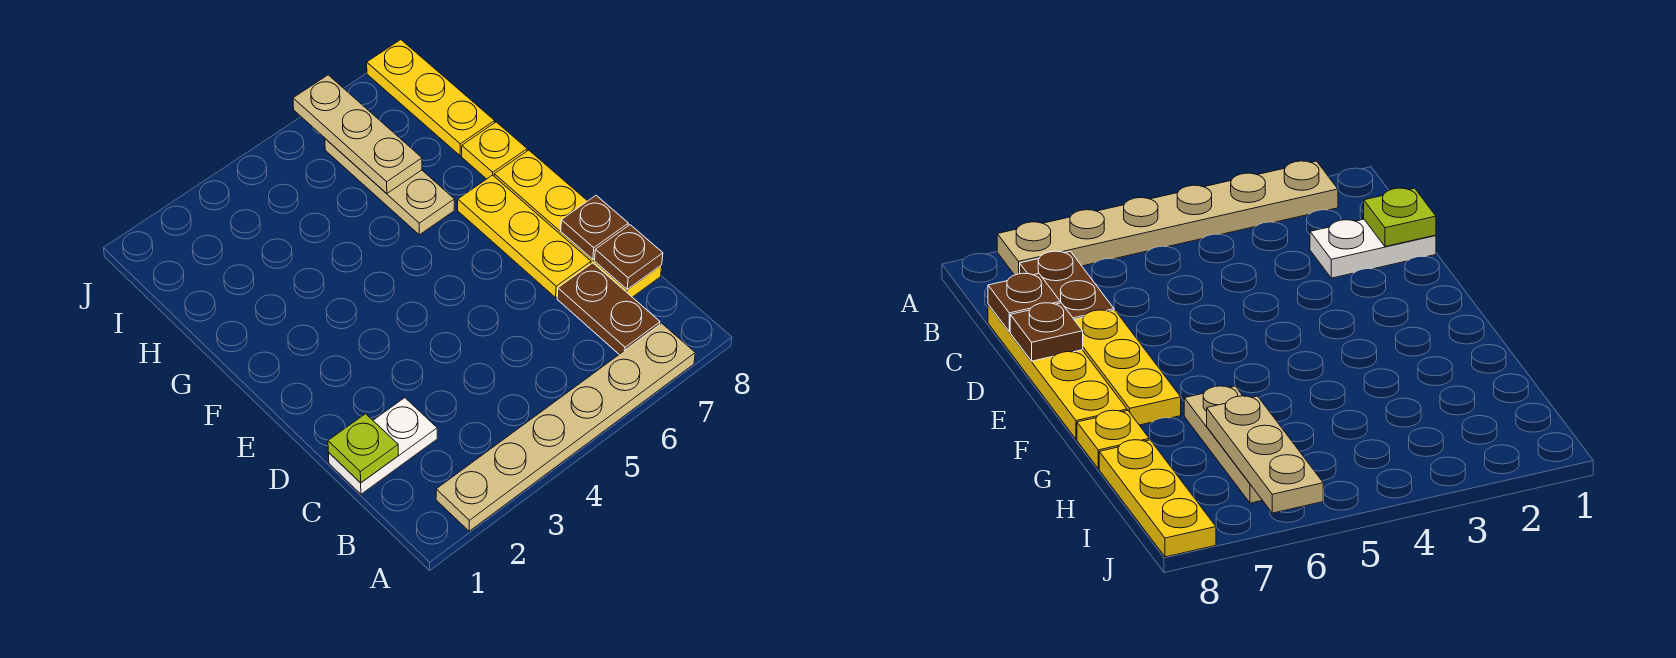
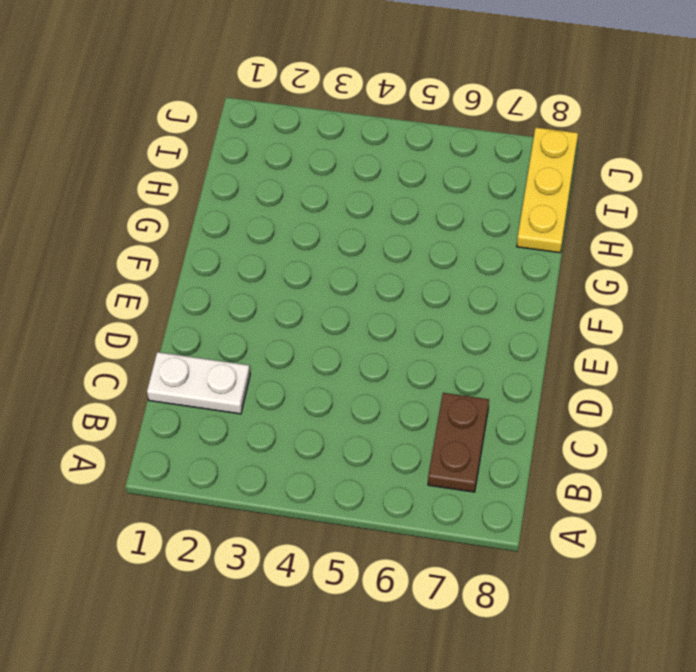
none -> tan plate A2:A7 level 1
none -> yellow plate C8:F8 level 1
none -> yellow plate D7:F7 level 1

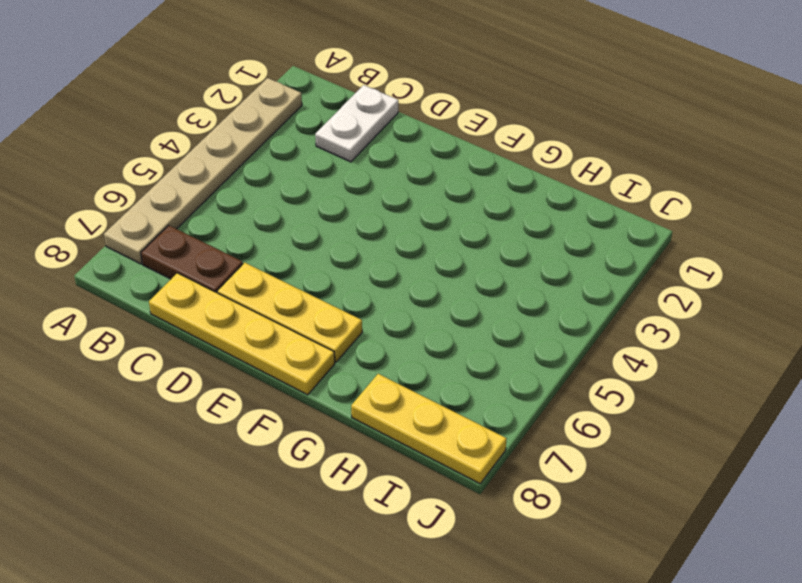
none -> tan plate G6:I6 level 1
none -> yellow plate G8 level 1
none -> lime plate C1 level 2

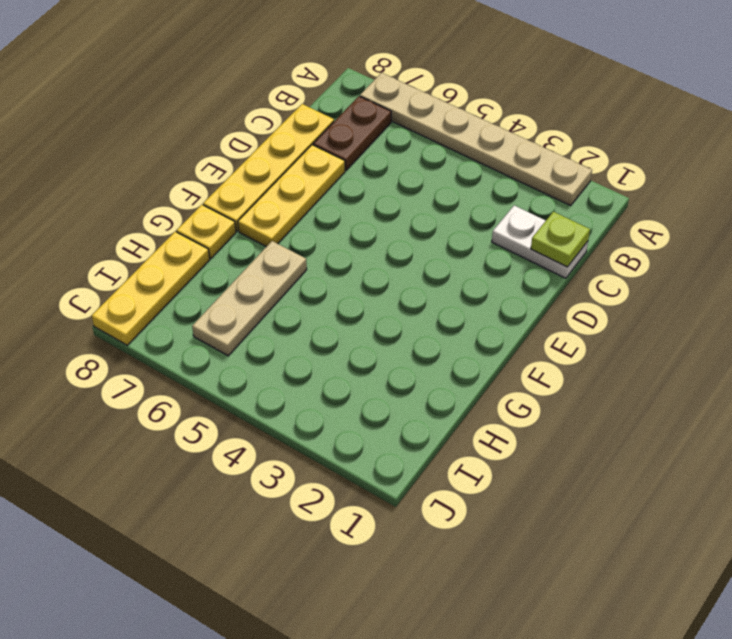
none -> brown plate C8 level 2
none -> brown plate D8 level 2
none -> tan plate H6:J6 level 2

